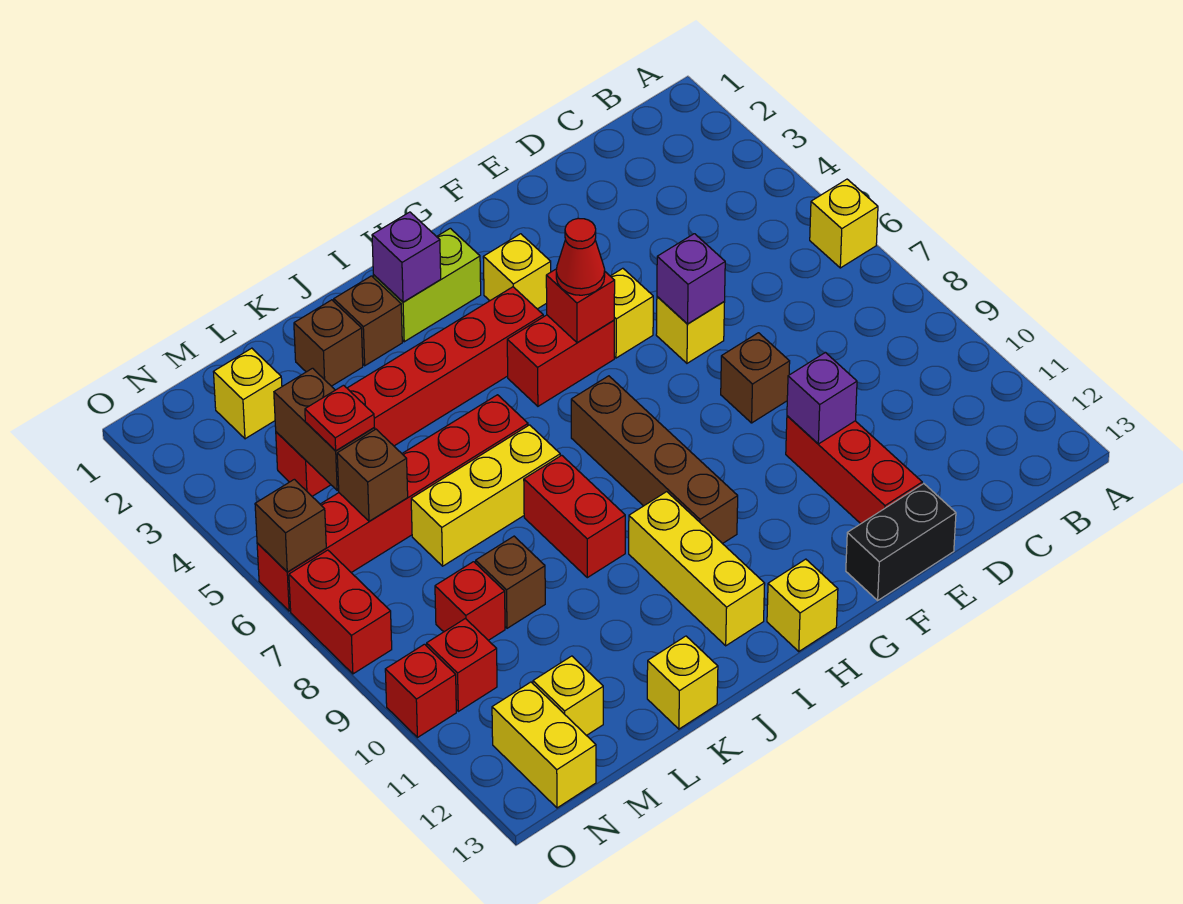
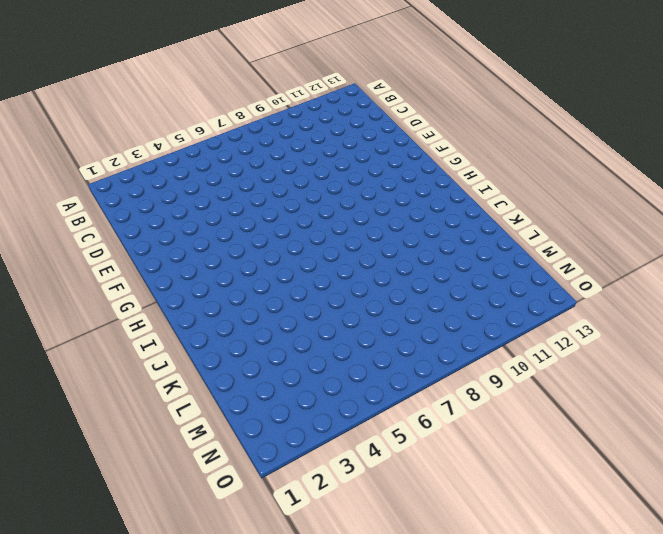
none -> yellow brick A6 level 1
none -> yellow brick E6 level 1
none -> brown brick E8 level 1
none -> red brick E10:E12 level 1

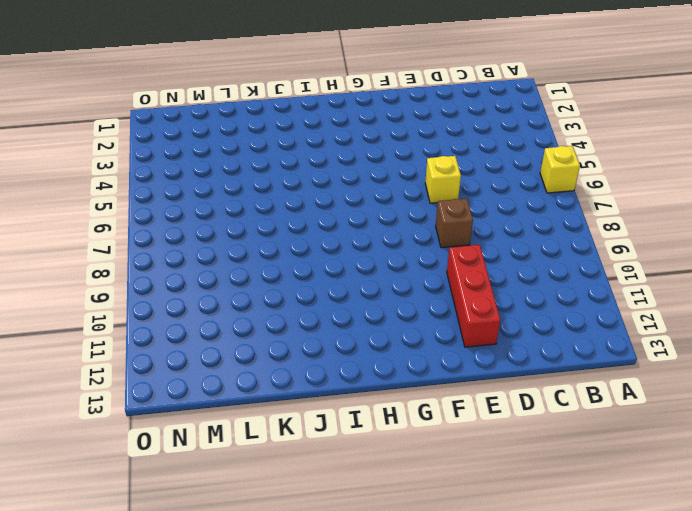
none -> black brick E13:F13 level 1
none -> yellow brick F5 level 1
none -> yellow brick G3 level 1
none -> red brick G5:H5 level 1

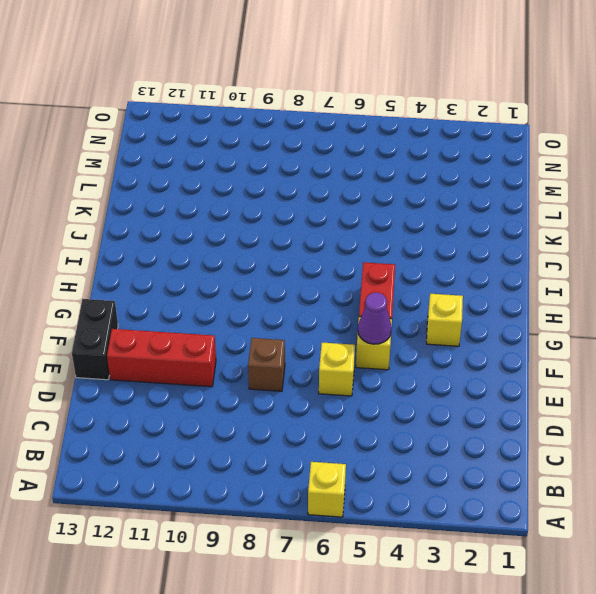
purple cone F5 level 2 -> none
none -> lime brick H2:I2 level 1
none -> red brick H4:M4 level 1
none -> brown brick H7:H10 level 1
none -> yellow brick H13 level 1

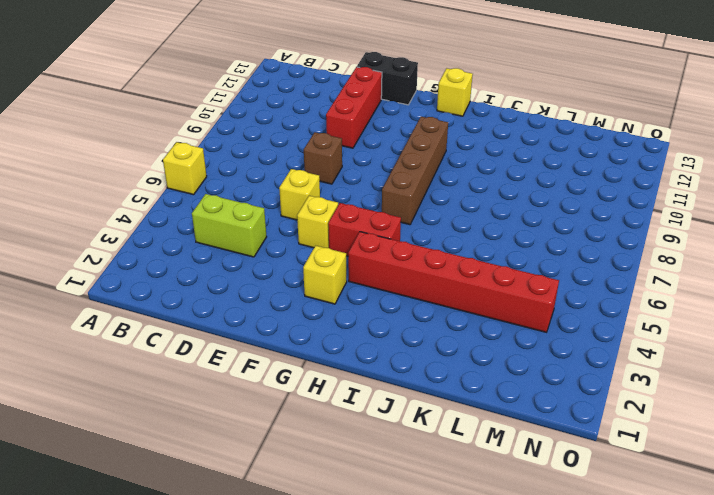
lime brick C4:D4 level 1 -> lime brick H2:I2 level 1
none -> yellow brick I10:I12 level 1
none -> brown brick J2 level 1
none -> red brick J6:O6 level 1
none -> yellow brick J7:L7 level 1

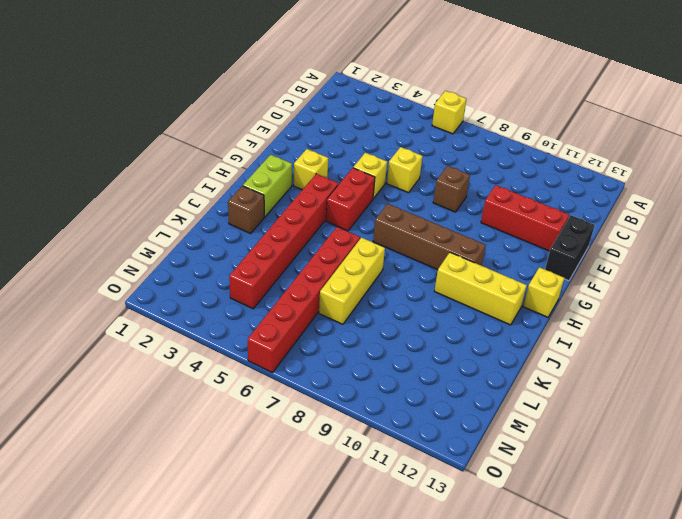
none -> red brick J8:J9 level 1
none -> brown brick K2 level 1
none -> yellow brick K13 level 1
none -> brown brick L9 level 1

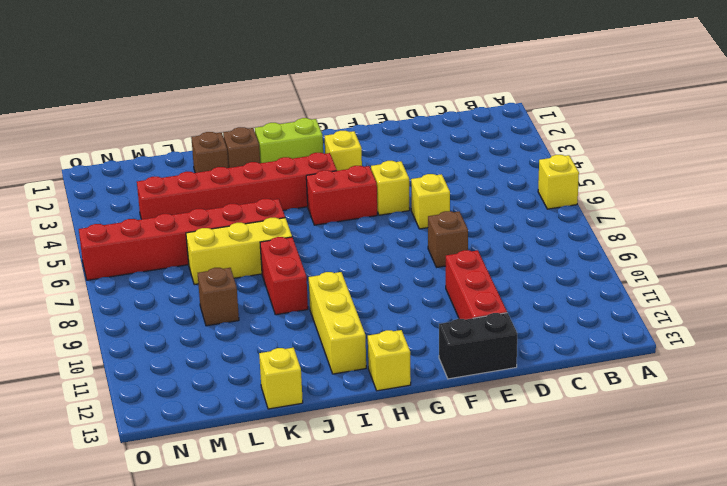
none -> brown brick H7:H10 level 1
none -> yellow brick M2 level 1
none -> red brick M9 level 1
none -> yellow brick M12 level 1

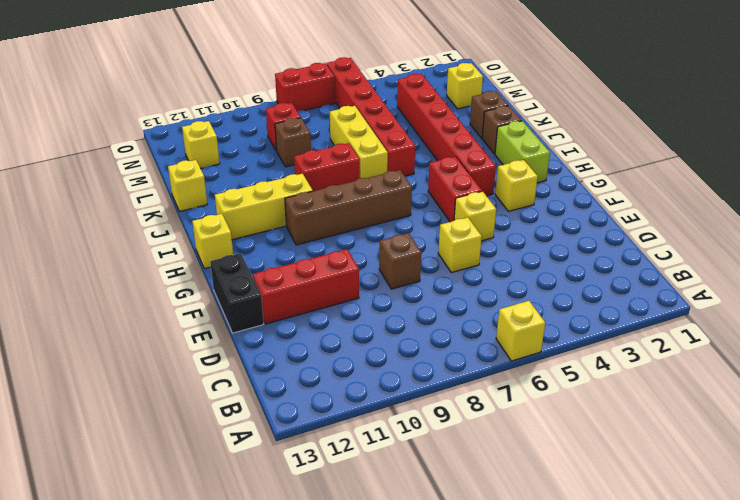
none -> red brick N10 level 1
none -> yellow brick N12:N13 level 1
none -> red brick O10 level 1
none -> purple brick E6 level 2

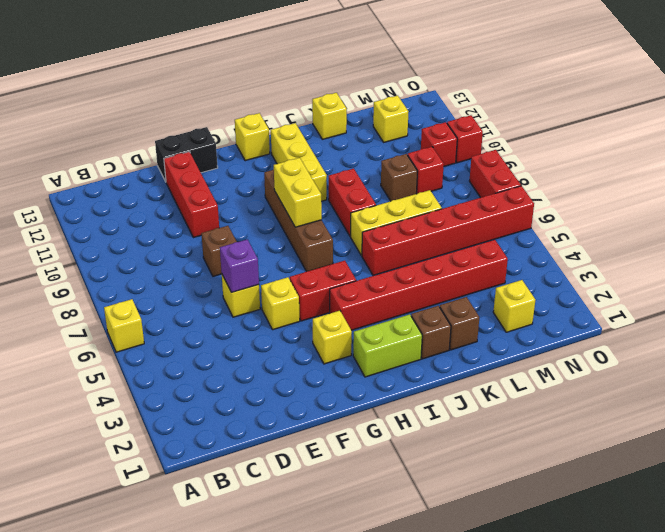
yellow brick H8:H9 level 2 -> yellow brick N12:N13 level 1
none -> purple brick E10 level 2
none -> red brick G5 level 2
none -> purple brick I2 level 2
none -> brown brick M4:M5 level 2

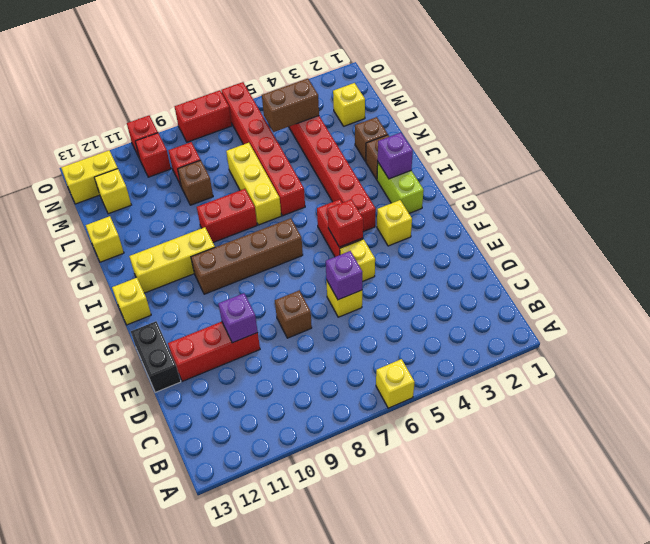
none -> brown brick M6 level 2
none -> brown brick O6 level 2
none -> red cone G5 level 3
none -> red plate M5 level 3

